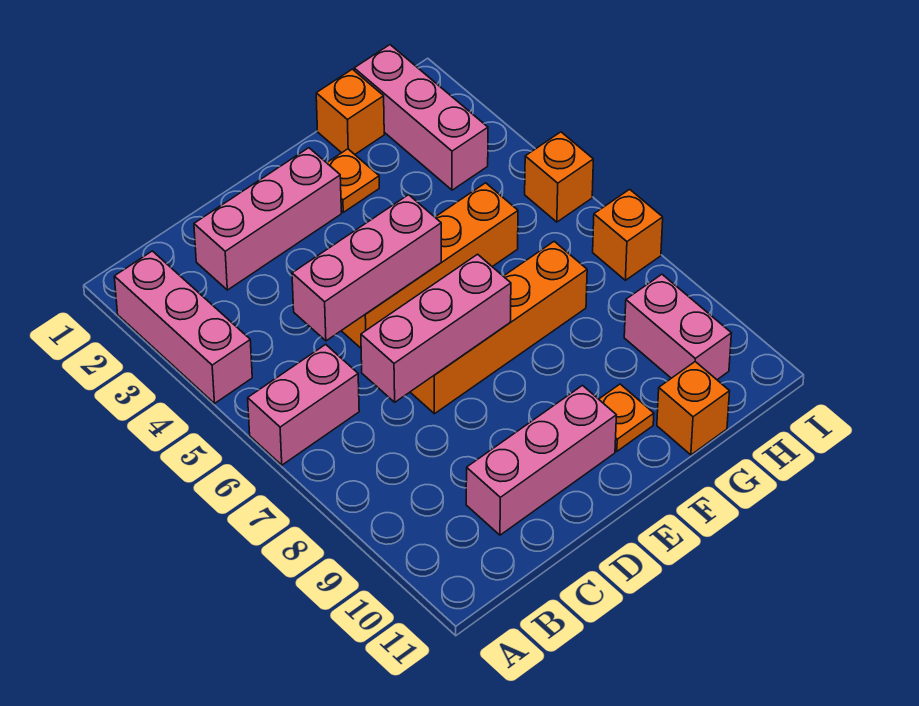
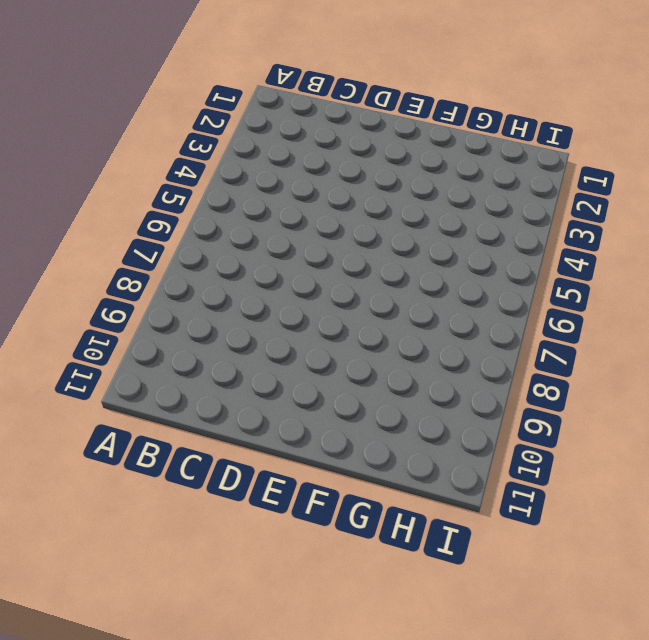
none -> pink brick A2:A4 level 1
none -> pink brick A6:B6 level 1
none -> pink brick C2:E2 level 1

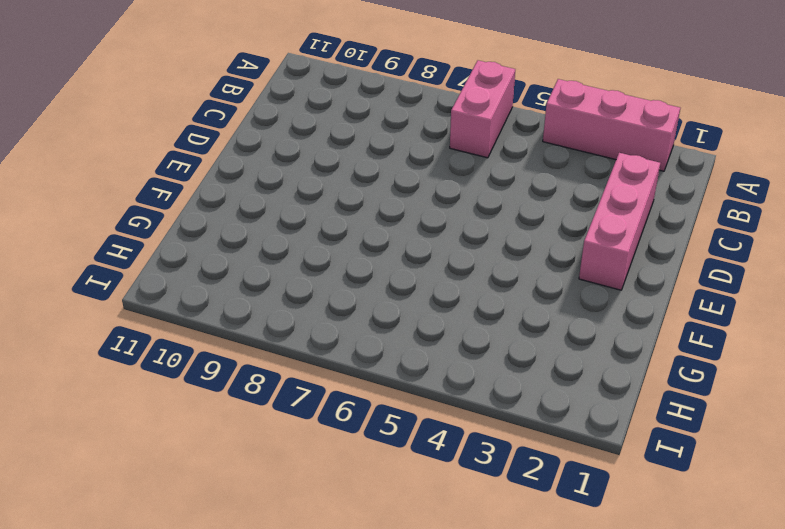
none -> pink brick C10:E10 level 1
none -> orange brick D5:G5 level 1
none -> orange brick D7:G7 level 1

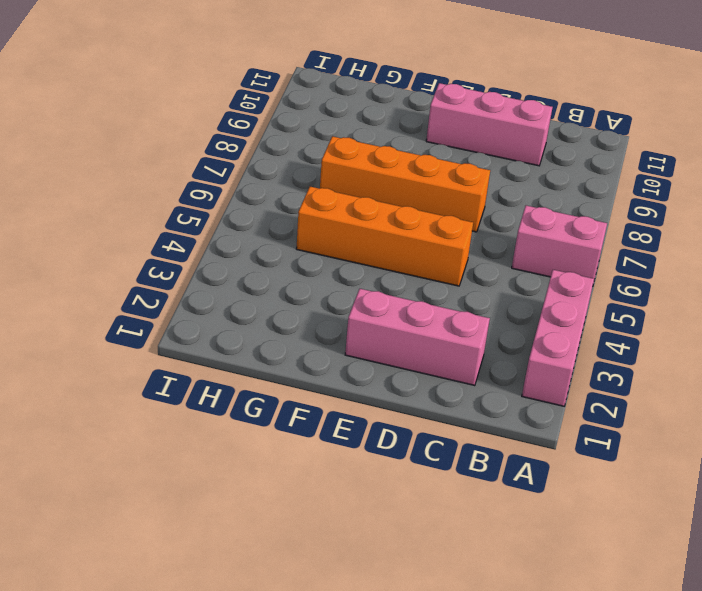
none -> orange plate F2 level 1
none -> orange plate F10 level 1
none -> orange brick G1 level 1

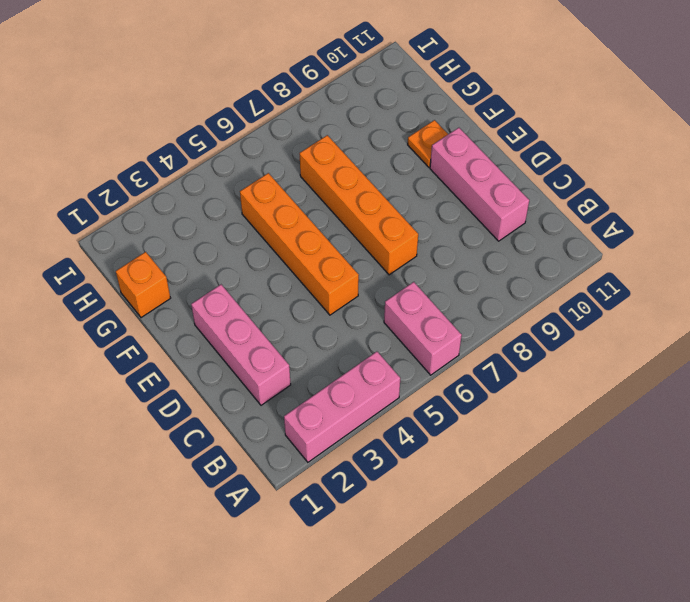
none -> orange plate F2 level 1
none -> orange brick G11 level 1
none -> pink brick H1:H3 level 1

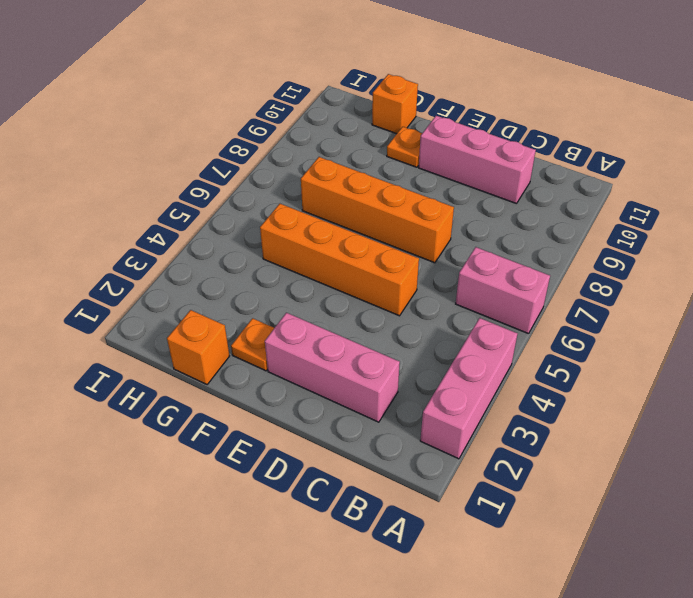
none -> pink brick H1:H3 level 1
none -> pink brick H9:H10 level 1
none -> orange brick I5 level 1

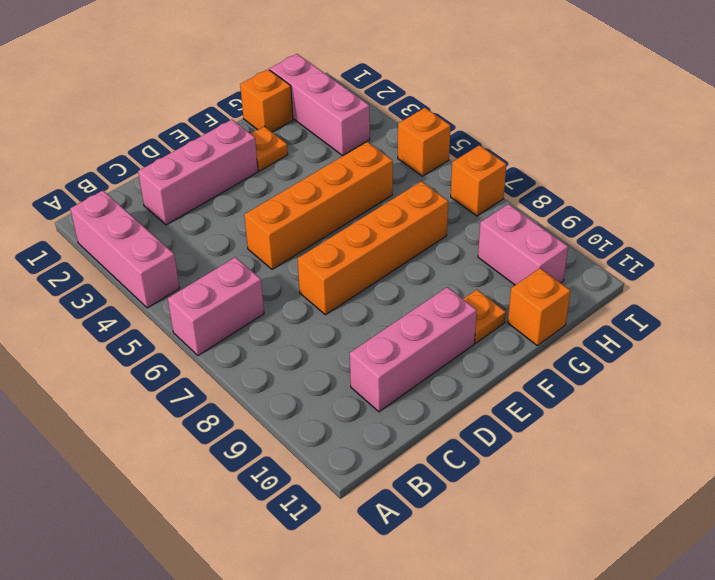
none -> pink brick C5:E5 level 2
none -> pink brick C7:E7 level 2

